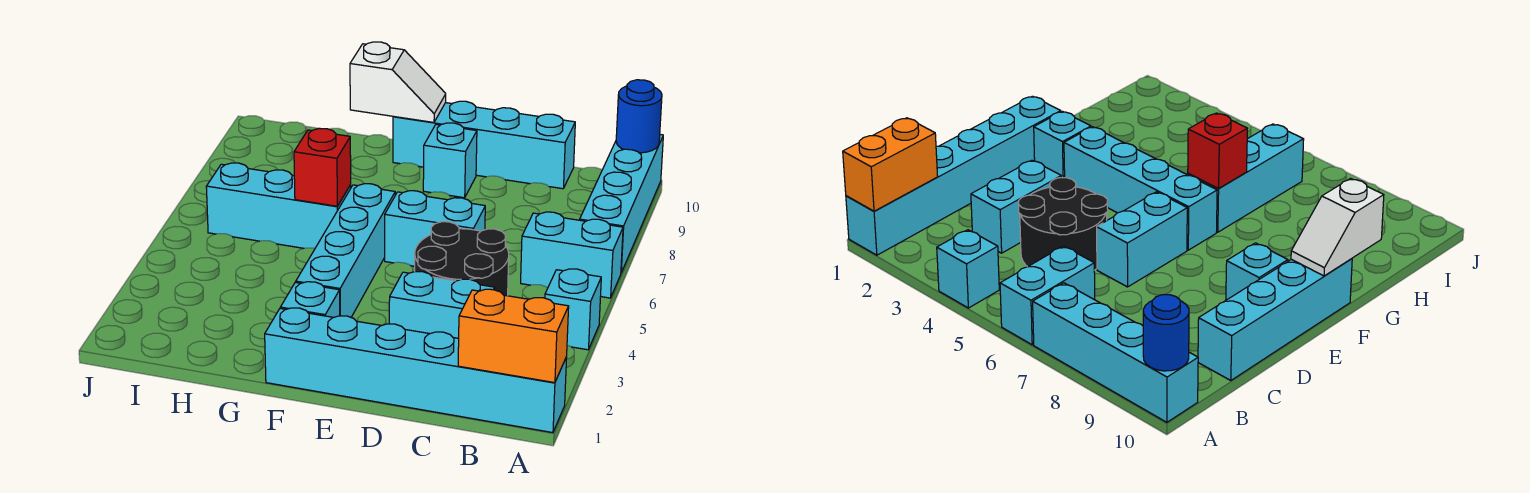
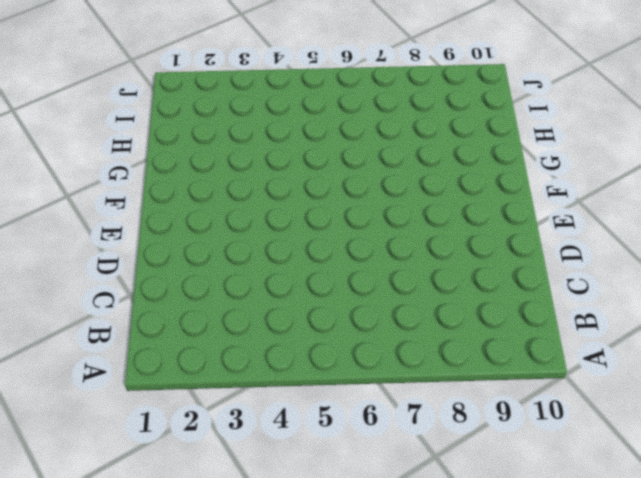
none -> cyan brick A1:F1 level 1
none -> cyan brick A4 level 1
none -> cyan brick A6:B6 level 1

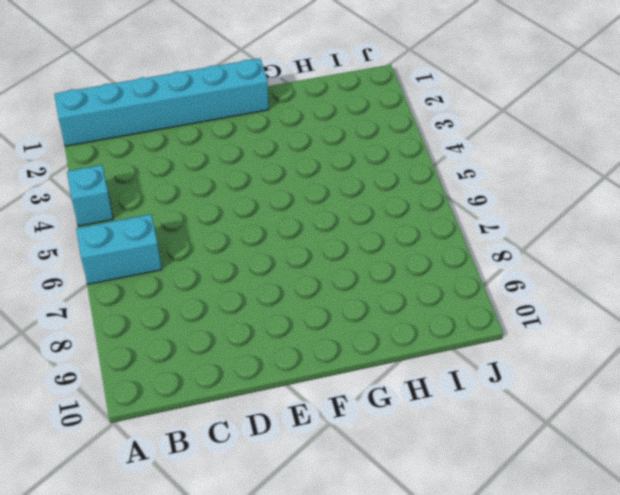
none -> cyan brick A7:A10 level 1
none -> cyan brick C3:D3 level 1
none -> black round brick C4:D5 level 1

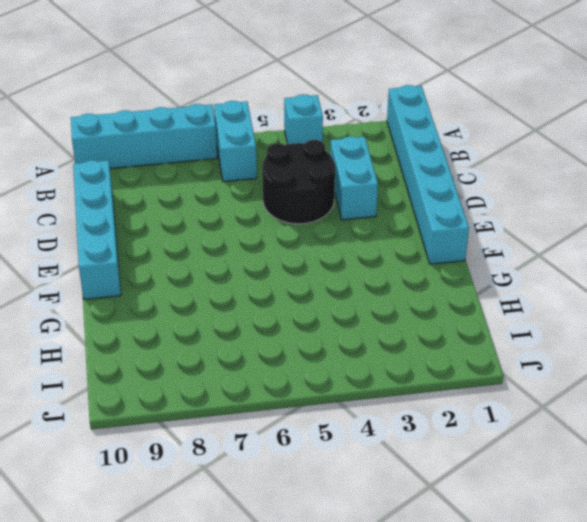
none -> cyan brick D6:E6 level 1
none -> cyan brick E9 level 1
none -> cyan brick F2 level 1

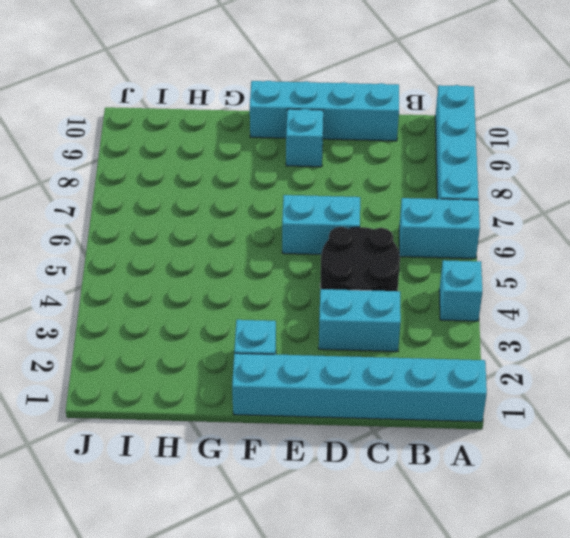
none -> cyan brick F3:F6 level 1
none -> cyan brick G6:I6 level 1
none -> orange brick A1:B1 level 2

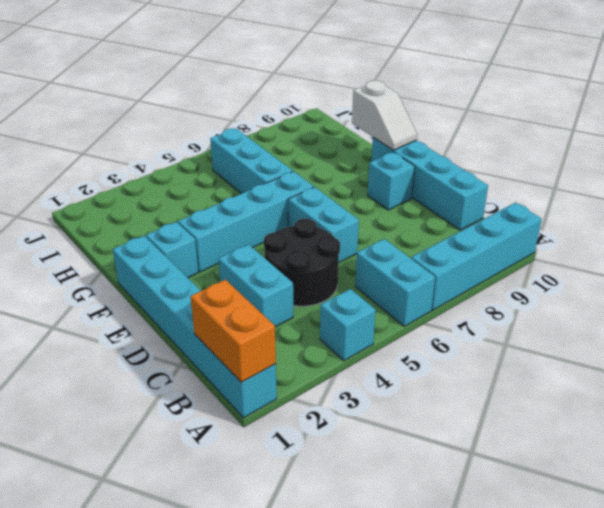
none -> blue round brick A10 level 2
none -> red brick G6 level 2

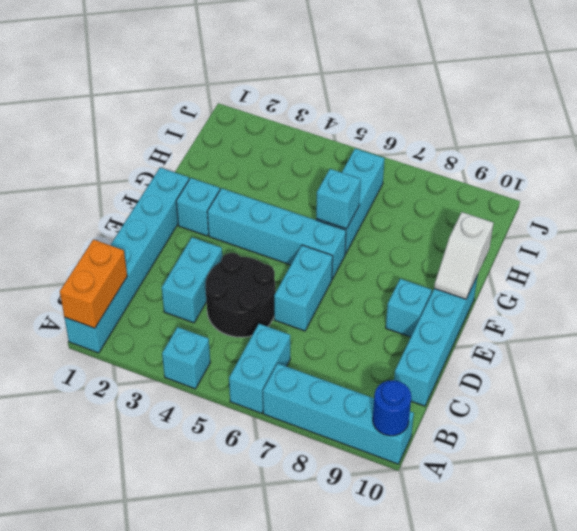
cyan brick G6 level 2 -> red brick G6 level 2

